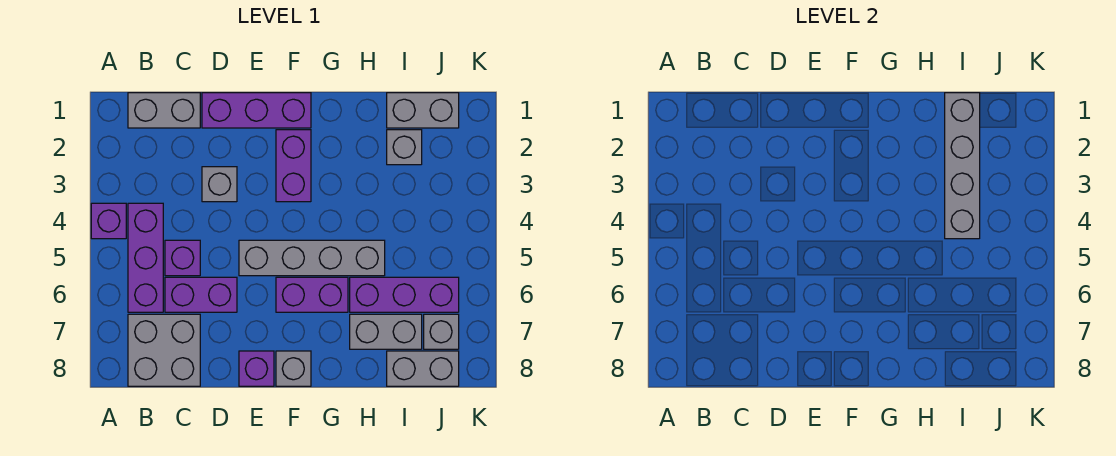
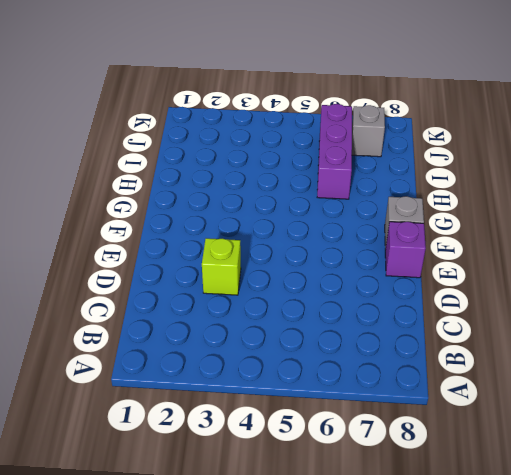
lime brick D3 level 1 -> grey brick D3 level 1
none -> purple brick A4 level 1
none -> grey brick B1:C1 level 1
none -> purple brick B4:B6 level 1

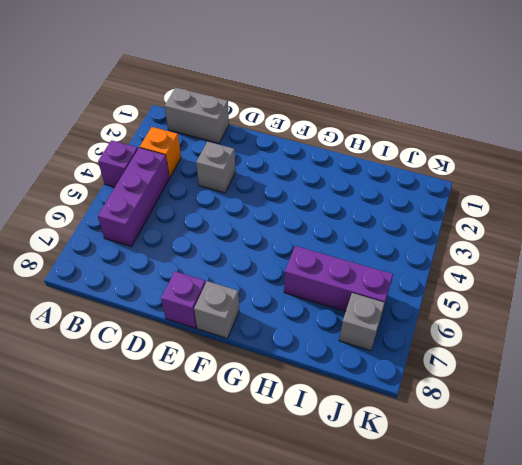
orange brick B3 level 1 -> none
none -> grey brick B7:C8 level 1
none -> purple brick C5 level 1
none -> purple brick C6:D6 level 1

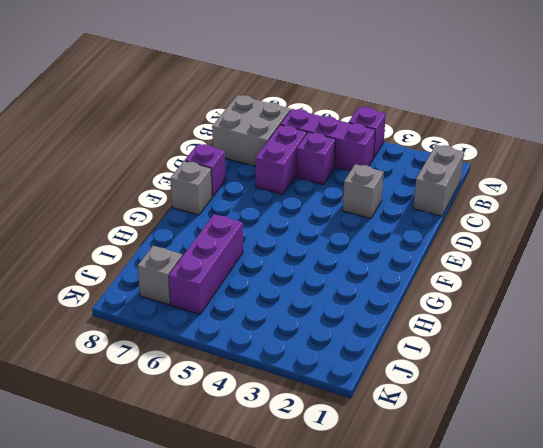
none -> purple brick D1:F1 level 1
none -> grey brick E5:H5 level 1
none -> purple brick F2:F3 level 1

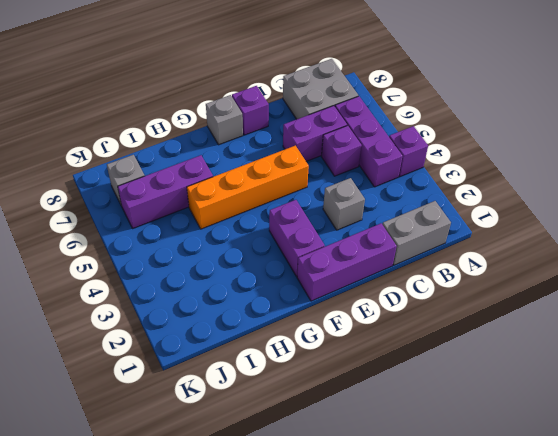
orange brick E5:H5 level 1 -> grey brick E5:H5 level 1
none -> purple brick F6:G6 level 1
none -> grey brick H7:I7 level 1
none -> grey brick I1:J1 level 1

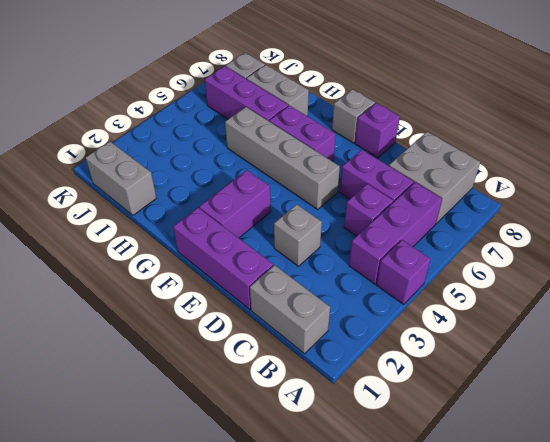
none -> grey brick I2 level 1
none -> grey brick I8:J8 level 1
none -> grey brick I1:I4 level 2

